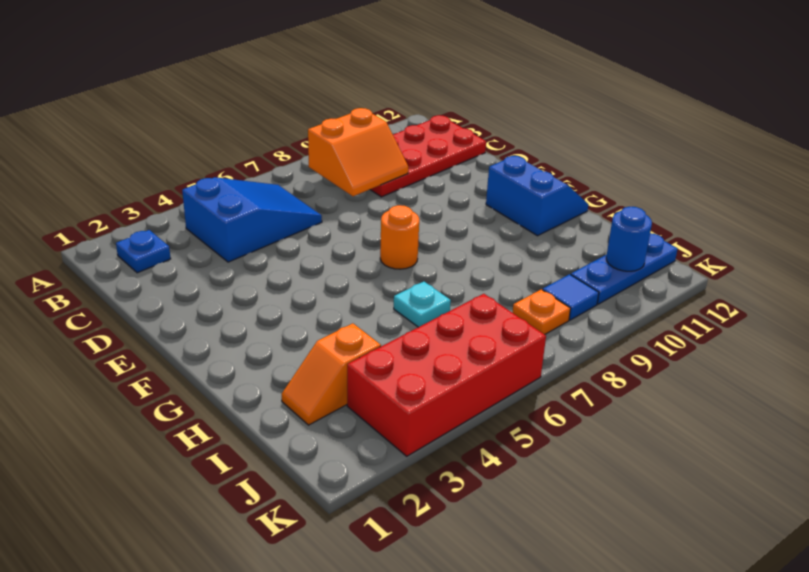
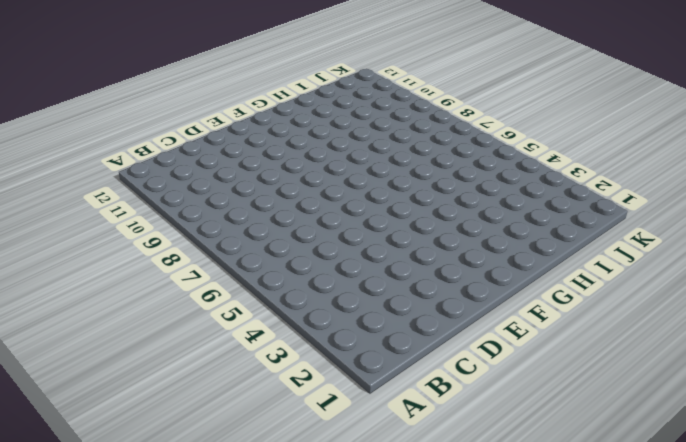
none -> blue plate B2 level 1
none -> blue slope B4:C6 level 1 top 4
none -> red plate B9:C12 level 1

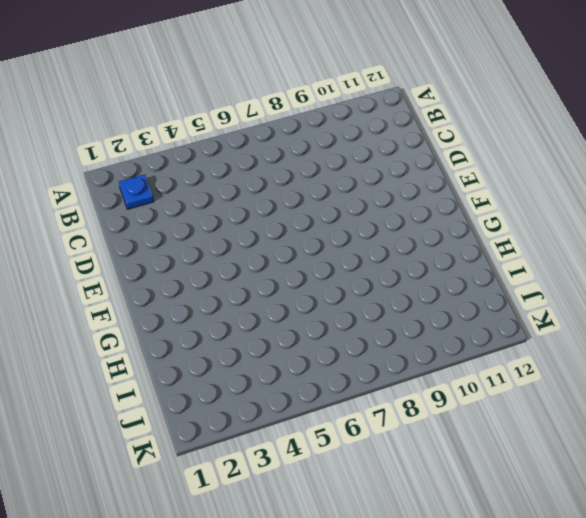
none -> blue slope B4:C6 level 1 top 4
none -> red plate B9:C12 level 1
none -> orange round brick F7 level 1

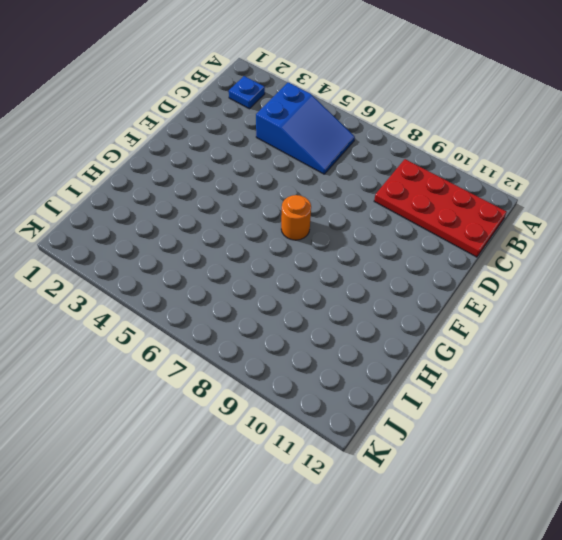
none -> blue slope F11:G12 level 1 top 11
none -> cyan plate H6 level 1
none -> orange slope I2:I3 level 1 top 3

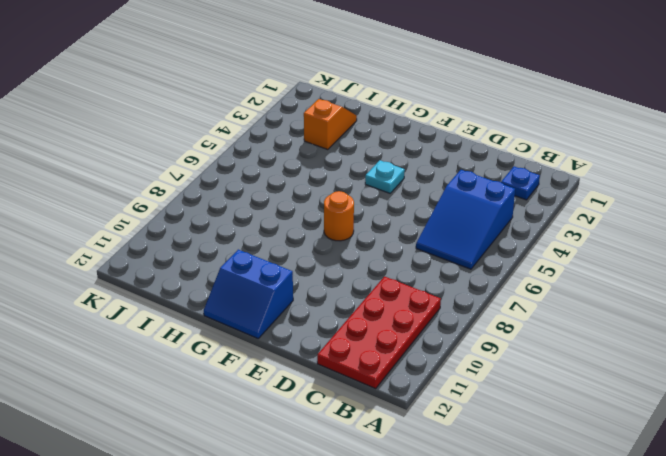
cyan plate F4 level 1 -> cyan plate H6 level 1
none -> red brick J3:K6 level 1
none -> orange plate J8 level 1
none -> blue tile J9 level 1

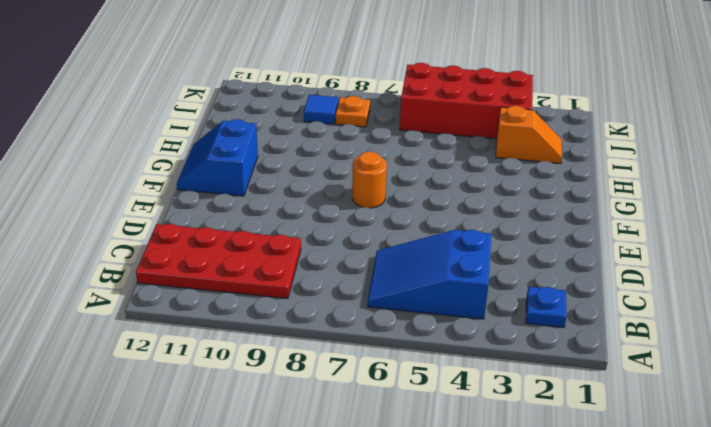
none -> cyan plate H6 level 1
none -> blue plate J10:J12 level 1
none -> orange slope B8:C9 level 2 top B

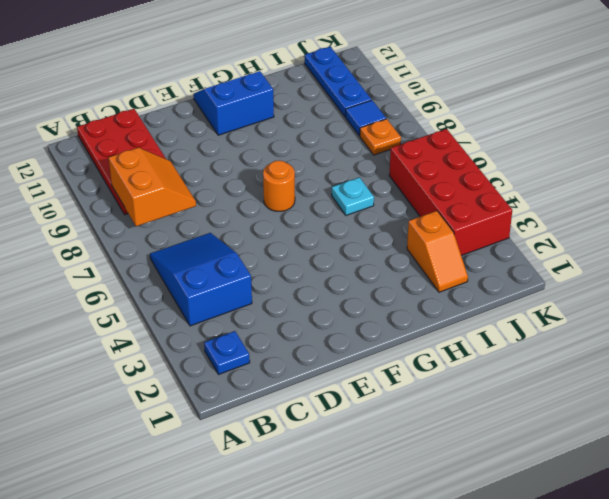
none -> blue round brick J11 level 2

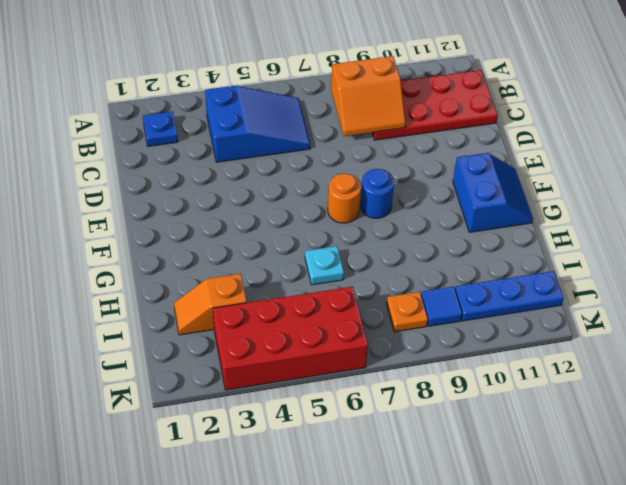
blue round brick F8 level 1 -> blue round brick J11 level 2

